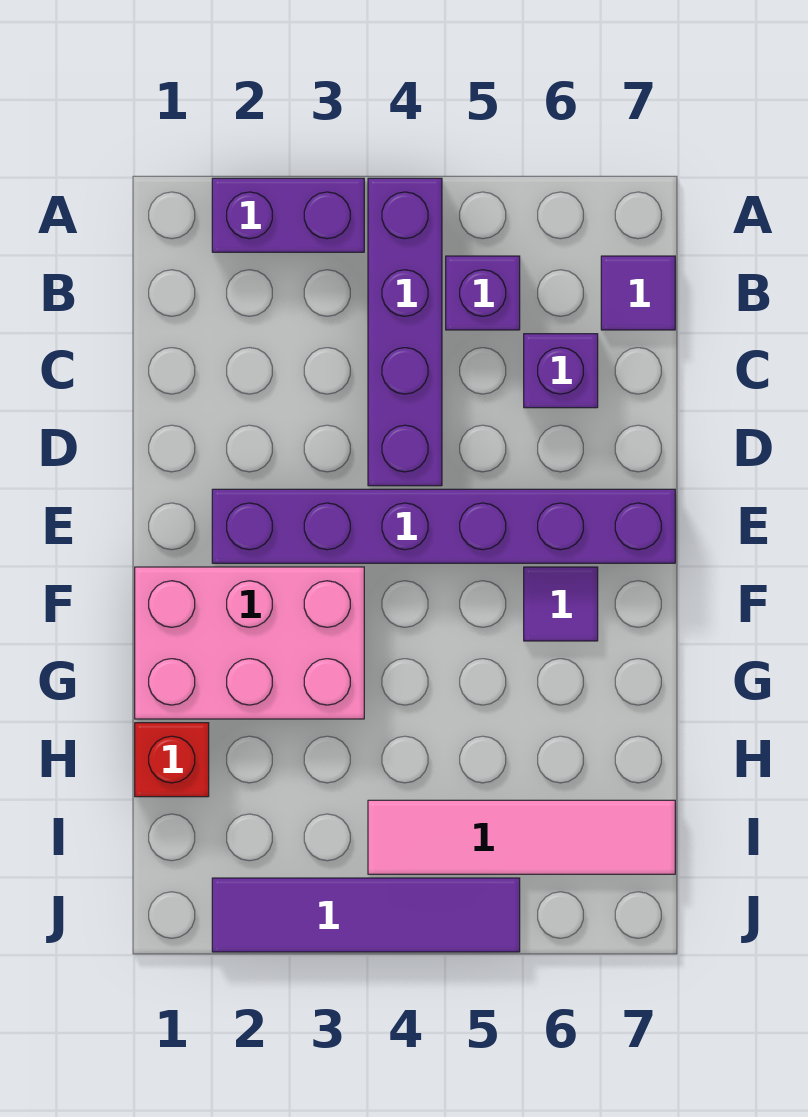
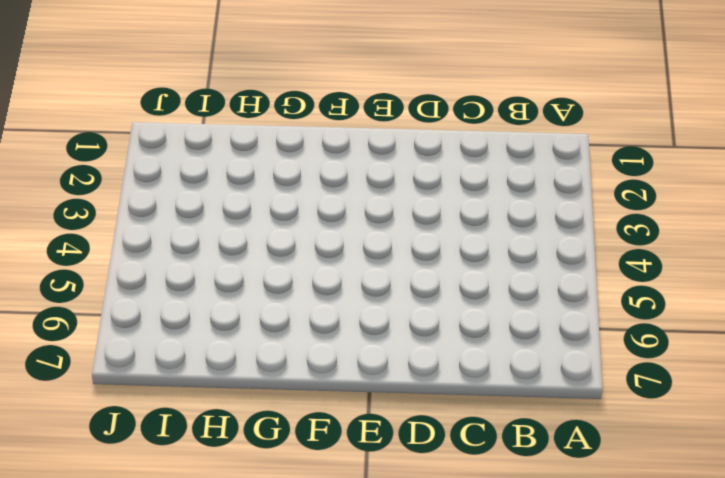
none -> purple brick A2:A3 level 1
none -> purple brick A4:D4 level 1

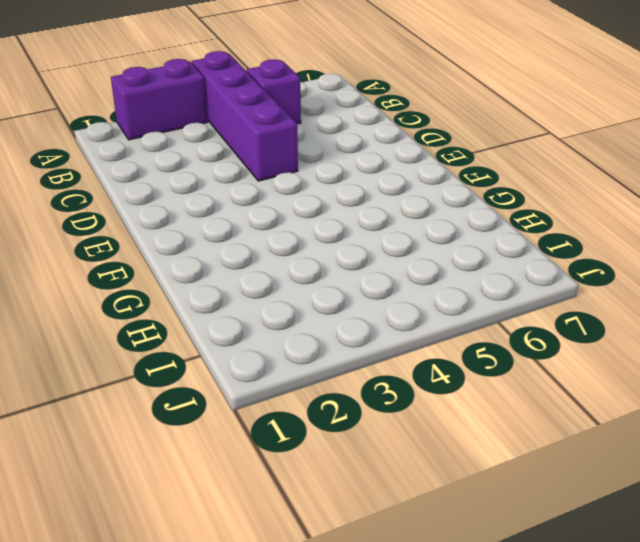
none -> purple tile B7 level 1
none -> purple brick C6 level 1

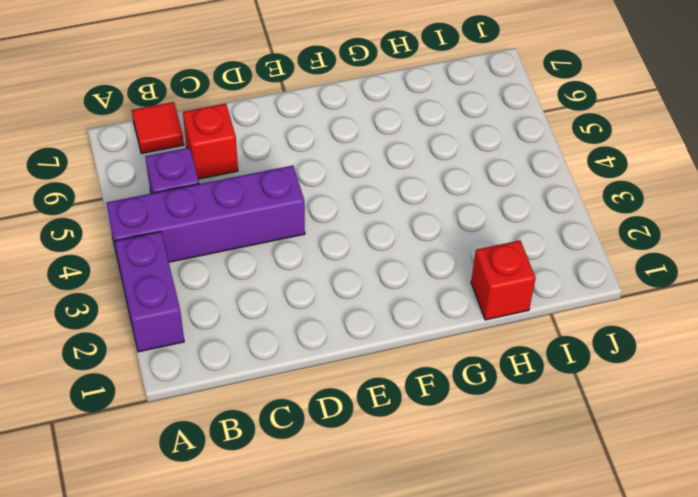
red tile B7 level 1 -> purple tile B7 level 1
red brick C6 level 1 -> purple brick C6 level 1
none -> purple brick E2:E7 level 1
none -> pink brick F1:G3 level 1

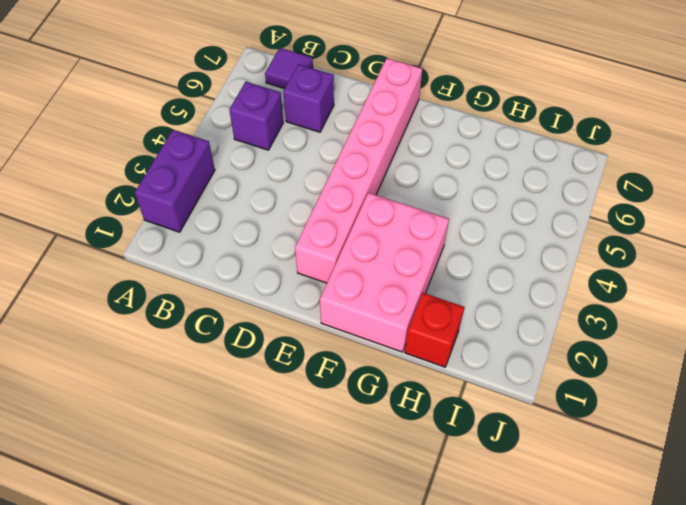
pink brick E2:E7 level 1 -> purple brick E2:E7 level 1
none -> purple brick A4:D4 level 1
none -> purple tile F6 level 1

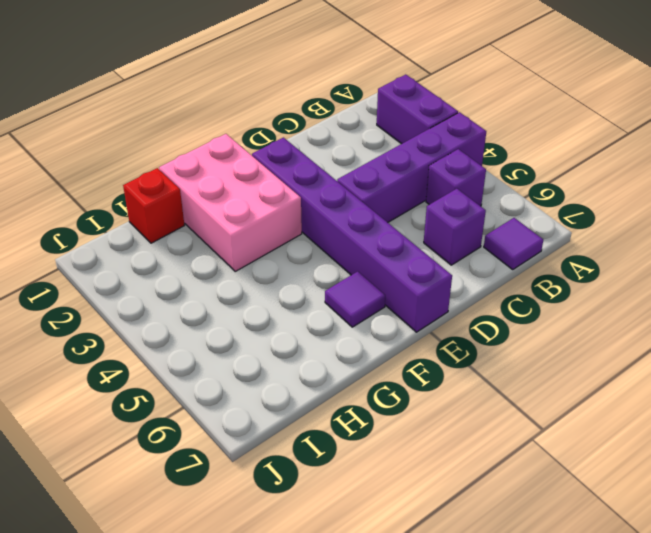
none -> pink tile I4:I7 level 1
none -> purple tile J2:J5 level 1

